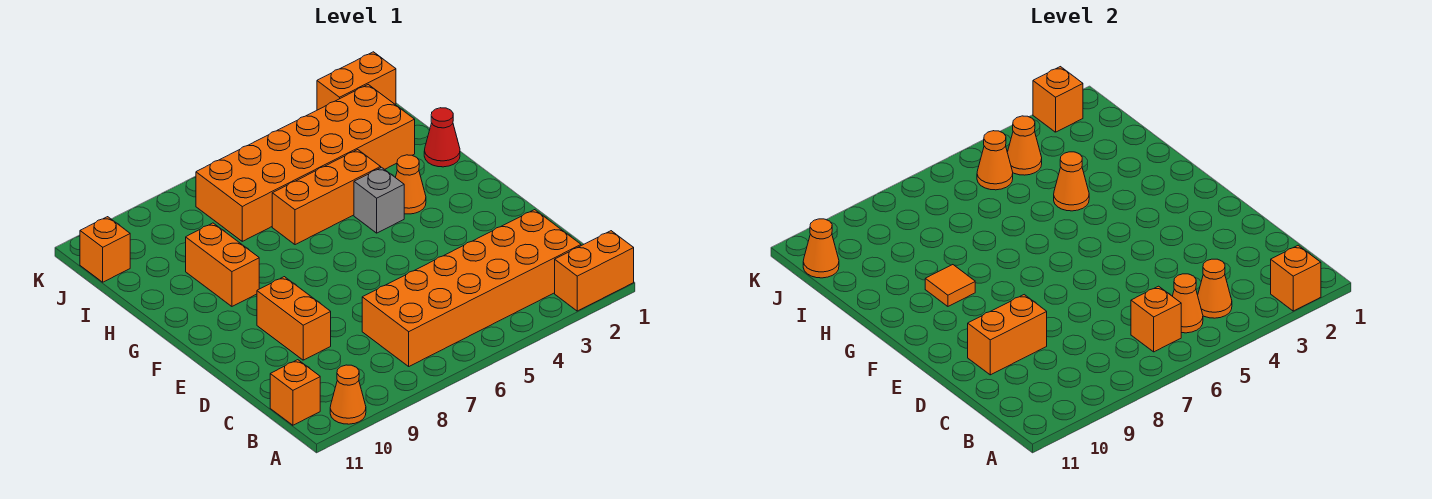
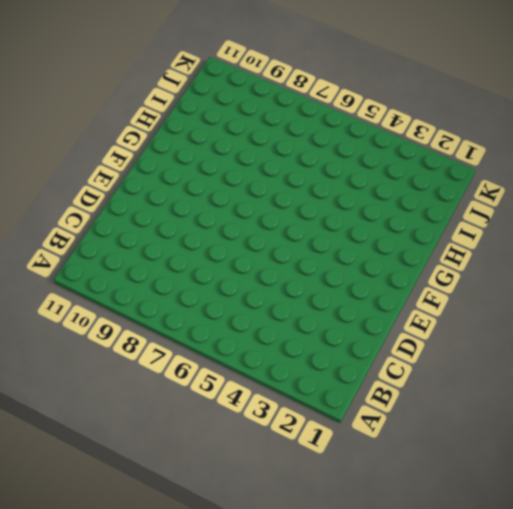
none -> orange brick A1:A2 level 1
none -> orange cone A10 level 1
none -> orange brick B2:C7 level 1

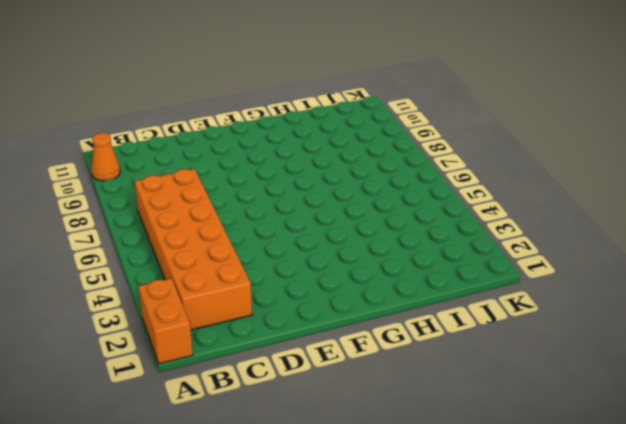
none -> orange brick B11 level 1
none -> orange brick D9:E9 level 1
none -> orange cone G3 level 1

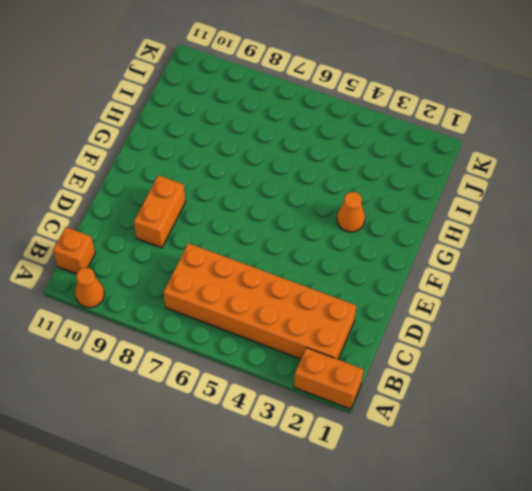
none -> grey brick G4 level 1
none -> orange brick G9:H9 level 1
none -> red cone H1 level 1

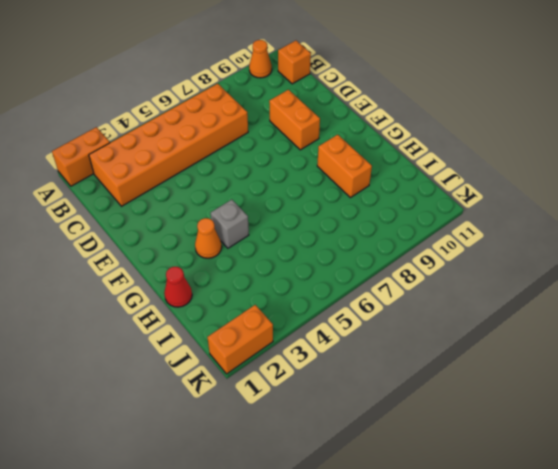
none -> orange brick H4:H6 level 1
none -> orange brick I2:J7 level 1
none -> orange brick J11 level 1

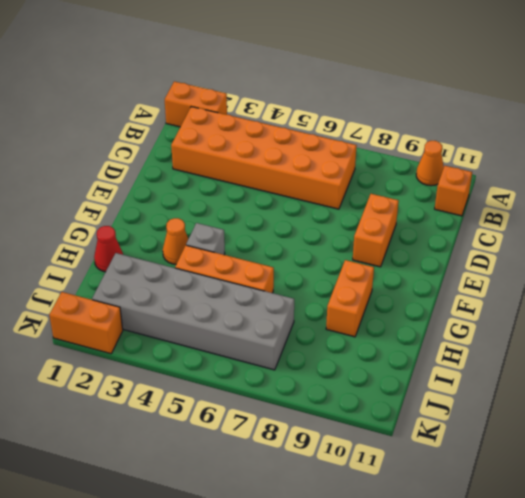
grey brick I2:J7 level 1 -> orange brick I2:J7 level 1
none -> orange brick J11 level 1
none -> orange brick A2 level 2
none -> orange cone B4 level 2

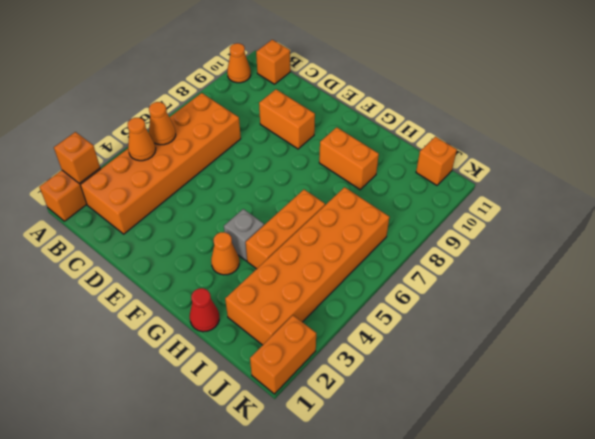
none -> orange brick B6 level 2
none -> orange brick D9:D10 level 2
none -> orange tile G9 level 2

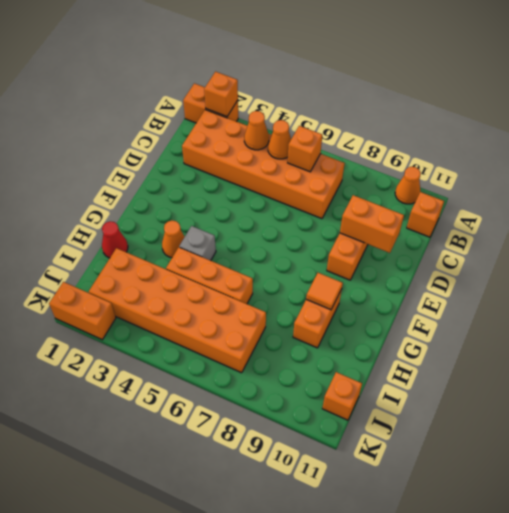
none -> orange cone H4 level 2
none -> orange cone J4 level 2
none -> orange cone J5 level 2

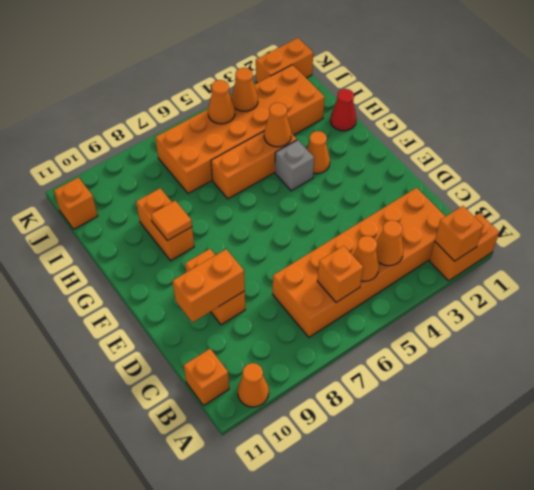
none -> orange cone J11 level 2
none -> orange brick K2 level 2

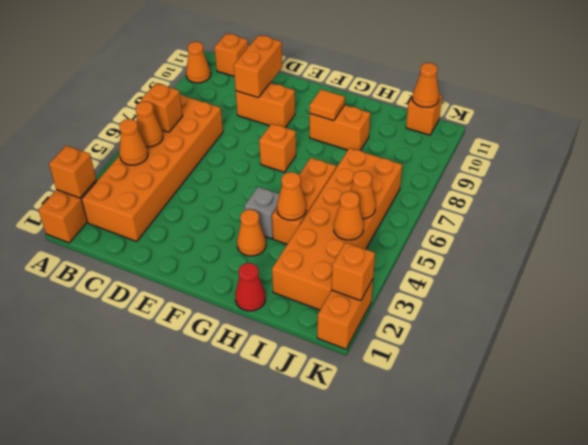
orange brick F7 level 1 -> none

